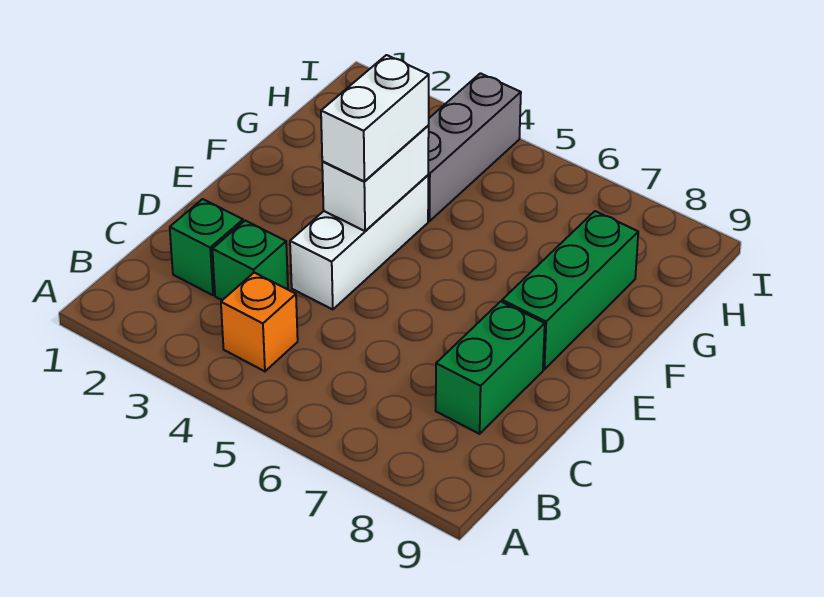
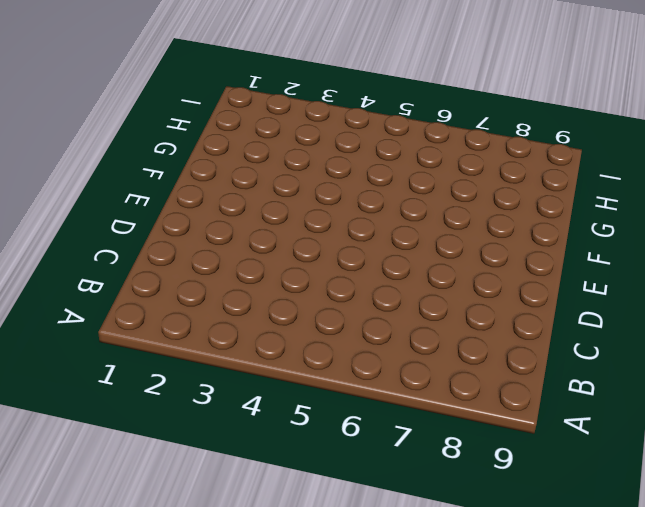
none -> orange brick B4 level 1
none -> green brick C2 level 1

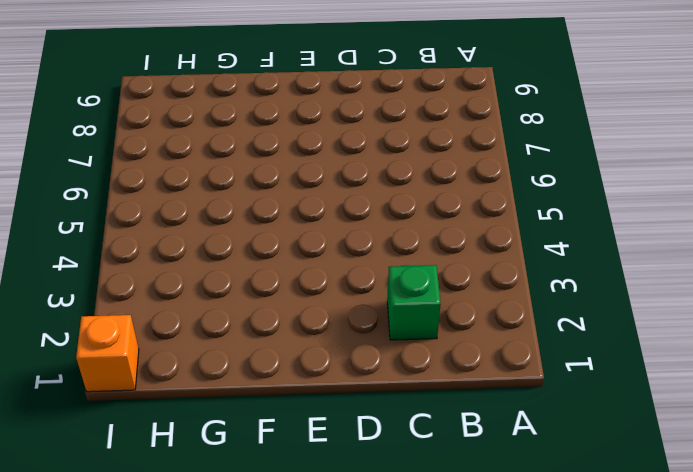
orange brick I1 level 1 -> orange brick B4 level 1
none -> green brick C3 level 1
none -> green brick C8:D8 level 1

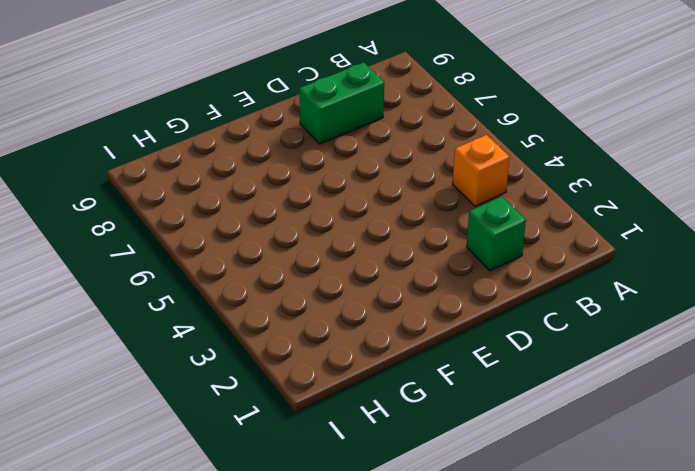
none -> green brick C3 level 1
none -> white brick D4:F4 level 1

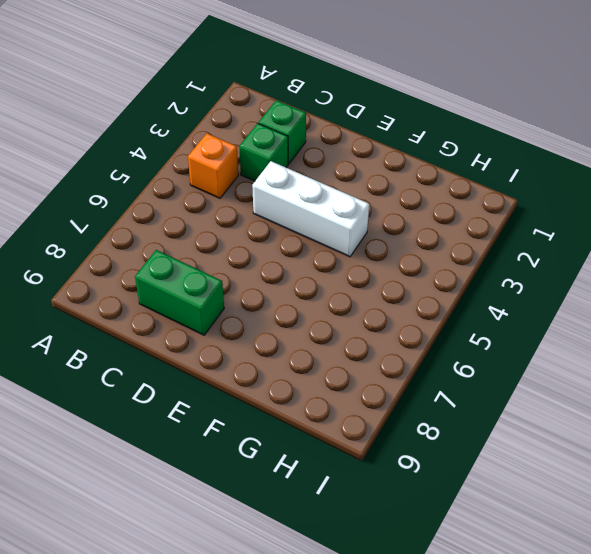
none -> green brick E8:G8 level 1
none -> grey brick G4:I4 level 1

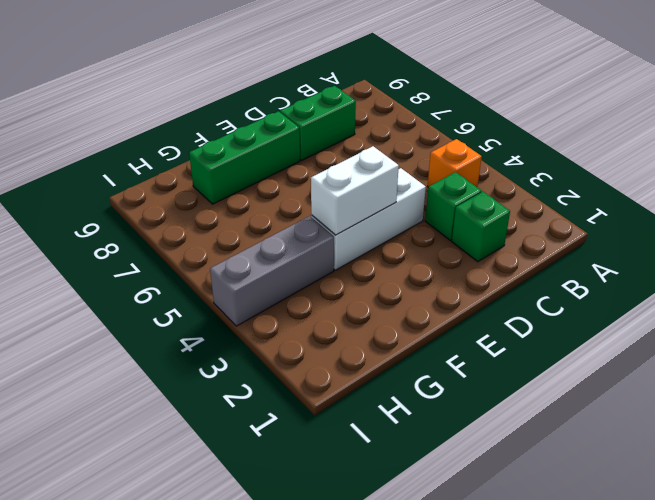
none -> white brick E4:F4 level 3

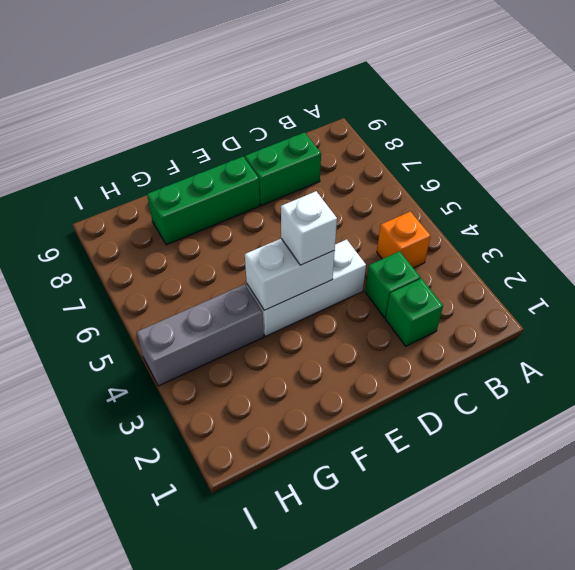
white brick E4 level 3 -> white brick E4:F4 level 3

